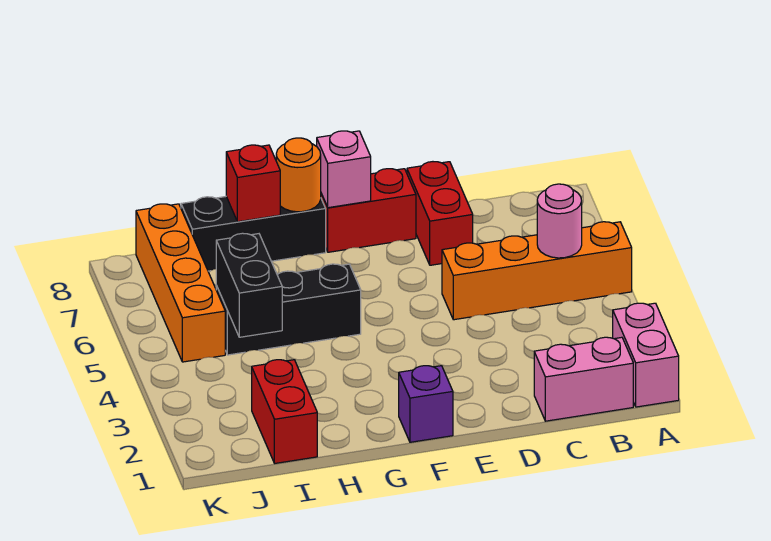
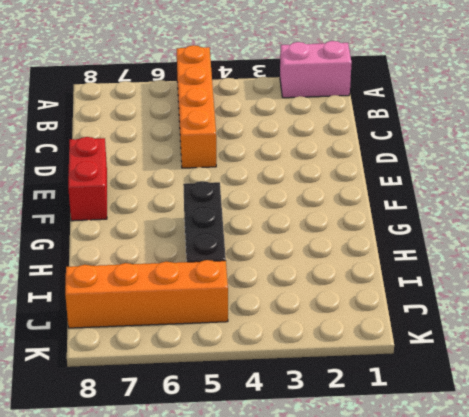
none -> pink brick B1:C1 level 1
none -> red brick D7:D8 level 1
none -> purple brick F1 level 1

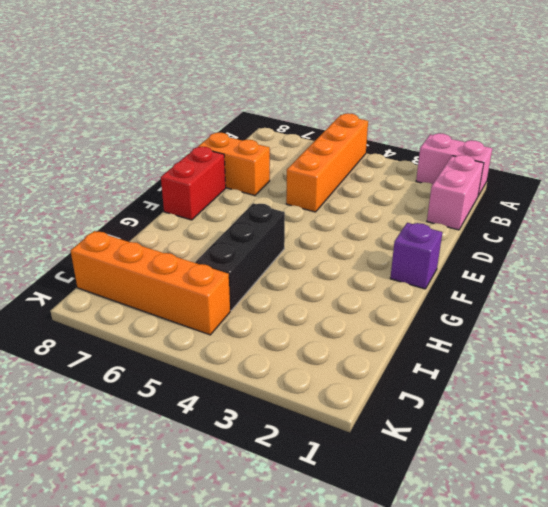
orange brick D7:D8 level 1 -> red brick D7:D8 level 1
none -> black brick G8:I8 level 1
none -> red brick I1:I2 level 1
none -> pink round brick B5 level 2

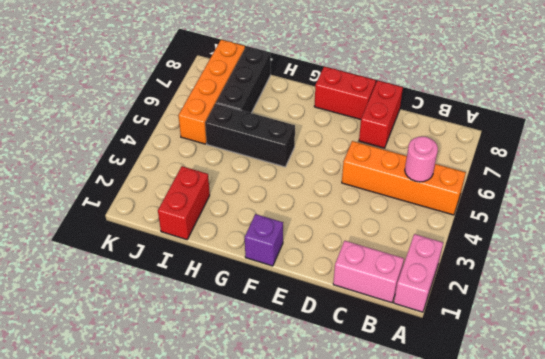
black brick I6:I8 level 1 -> black brick G8:I8 level 1
none -> pink brick F8 level 2
none -> orange round brick G8 level 2
none -> red brick H8 level 2

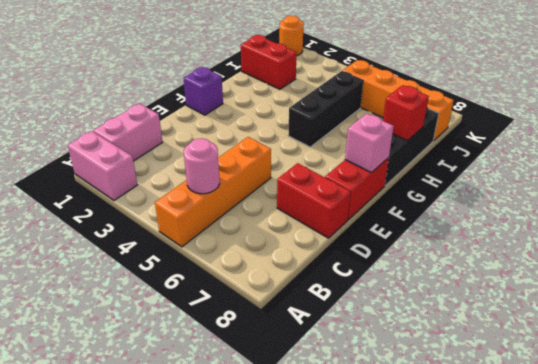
orange round brick K1 level 1 -> orange round brick G8 level 2
none -> black brick I4:I5 level 2

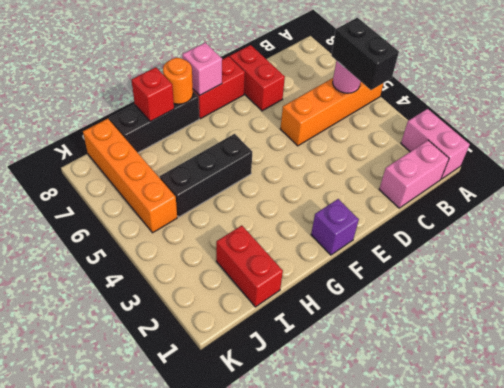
black brick B4:B5 level 3 -> black brick I4:I5 level 2

